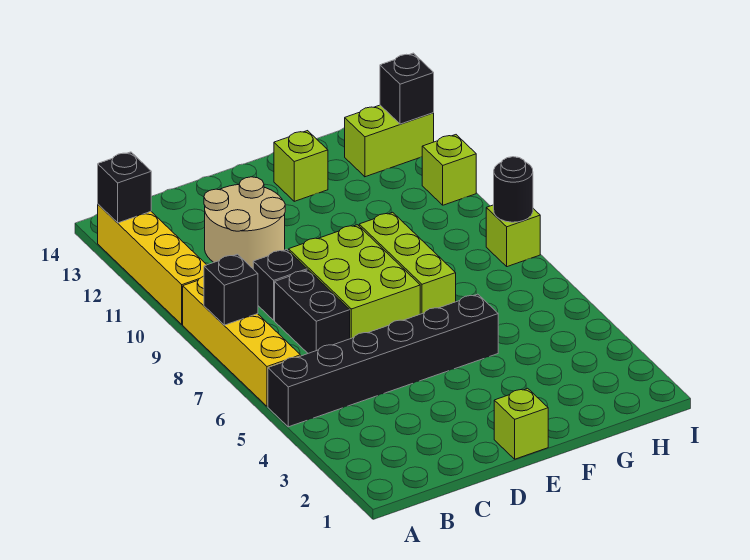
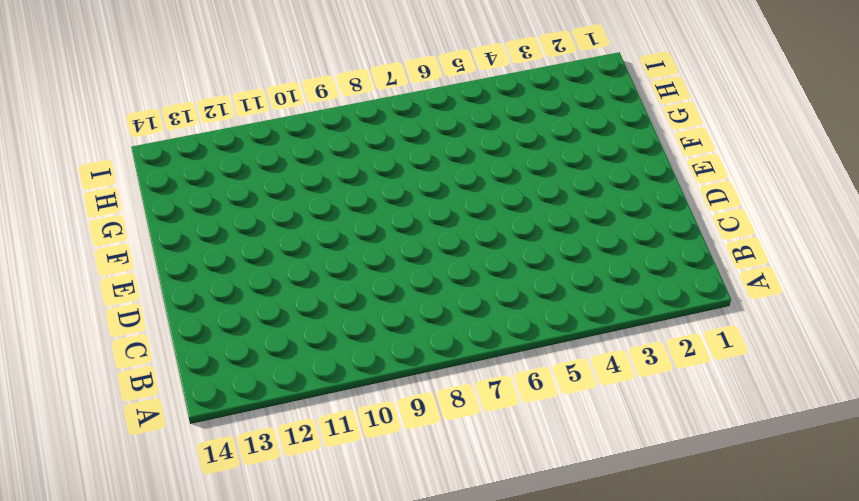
none -> black brick A5:F5 level 1
none -> yellow brick A6:A9 level 1
none -> yellow brick A10:A13 level 1

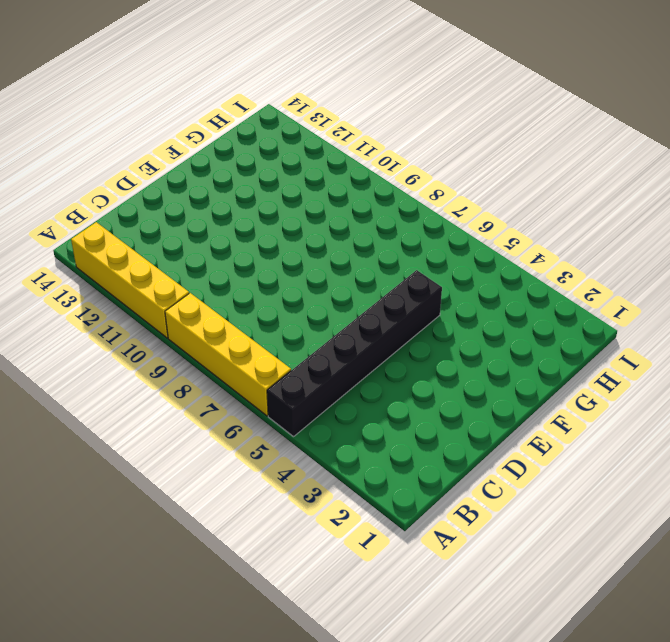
none -> black brick C7:C8 level 1
none -> black brick C9 level 1
none -> tan round brick C11:D12 level 1

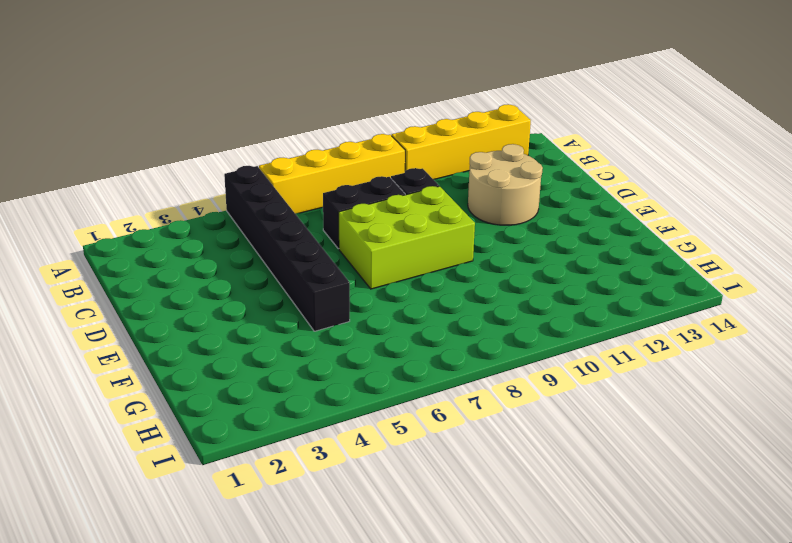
none -> lime brick E1 level 1
none -> lime brick F7:F9 level 1
none -> lime brick F13 level 1

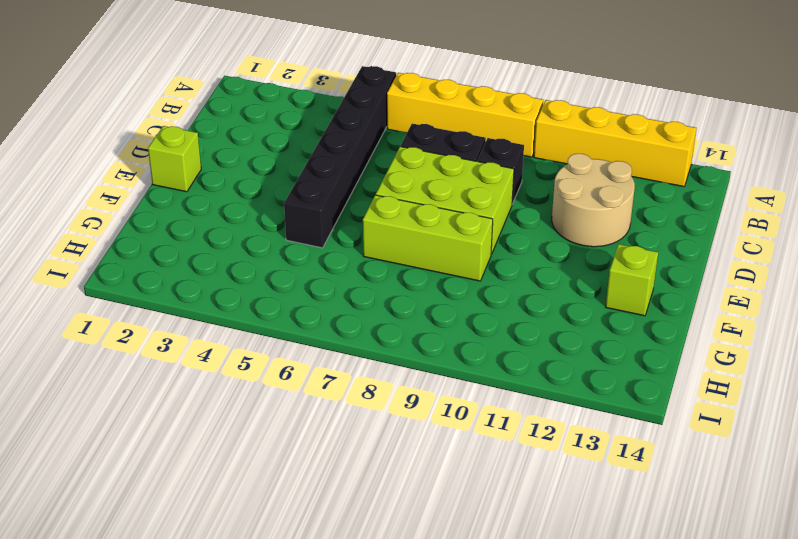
none -> lime brick H13:I13 level 1
none -> lime brick I8 level 1
none -> lime brick I11 level 1

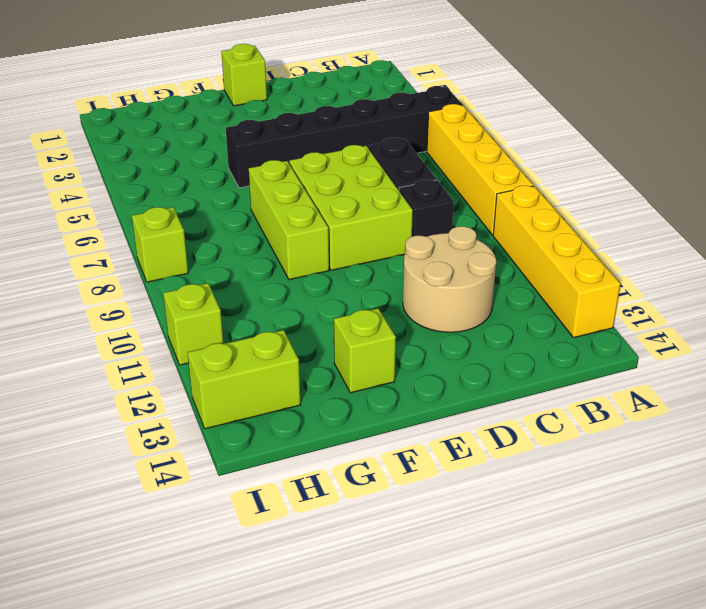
none -> black brick A8 level 2
none -> black brick A13 level 2
none -> black round brick I8 level 2

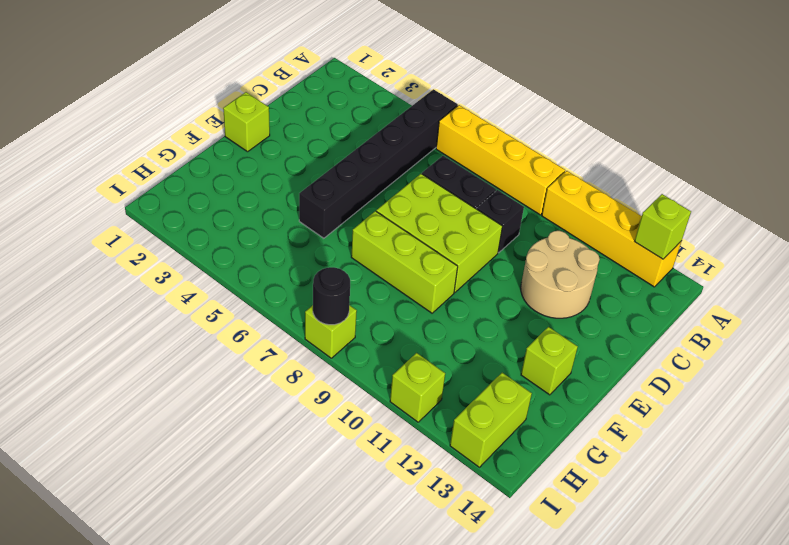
lime brick A13 level 2 -> black brick A13 level 2
none -> black brick A8 level 2
none -> black brick I13 level 2

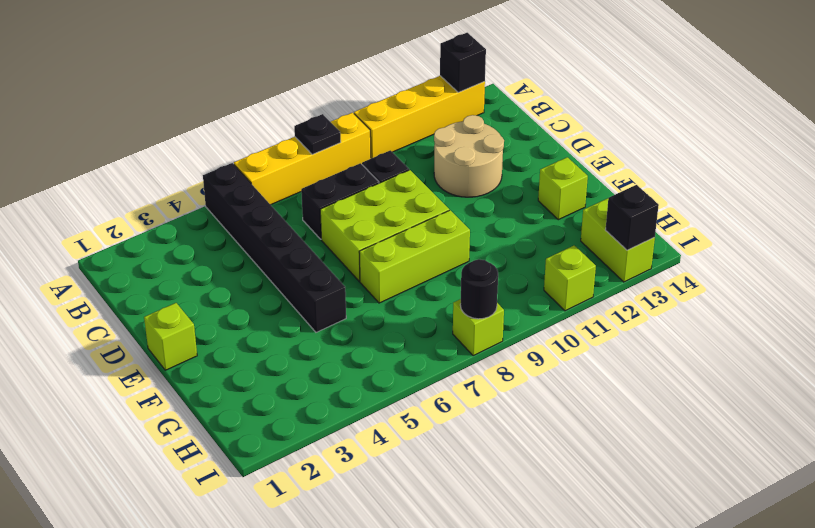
black plate A8 level 2 -> black brick A8 level 2

